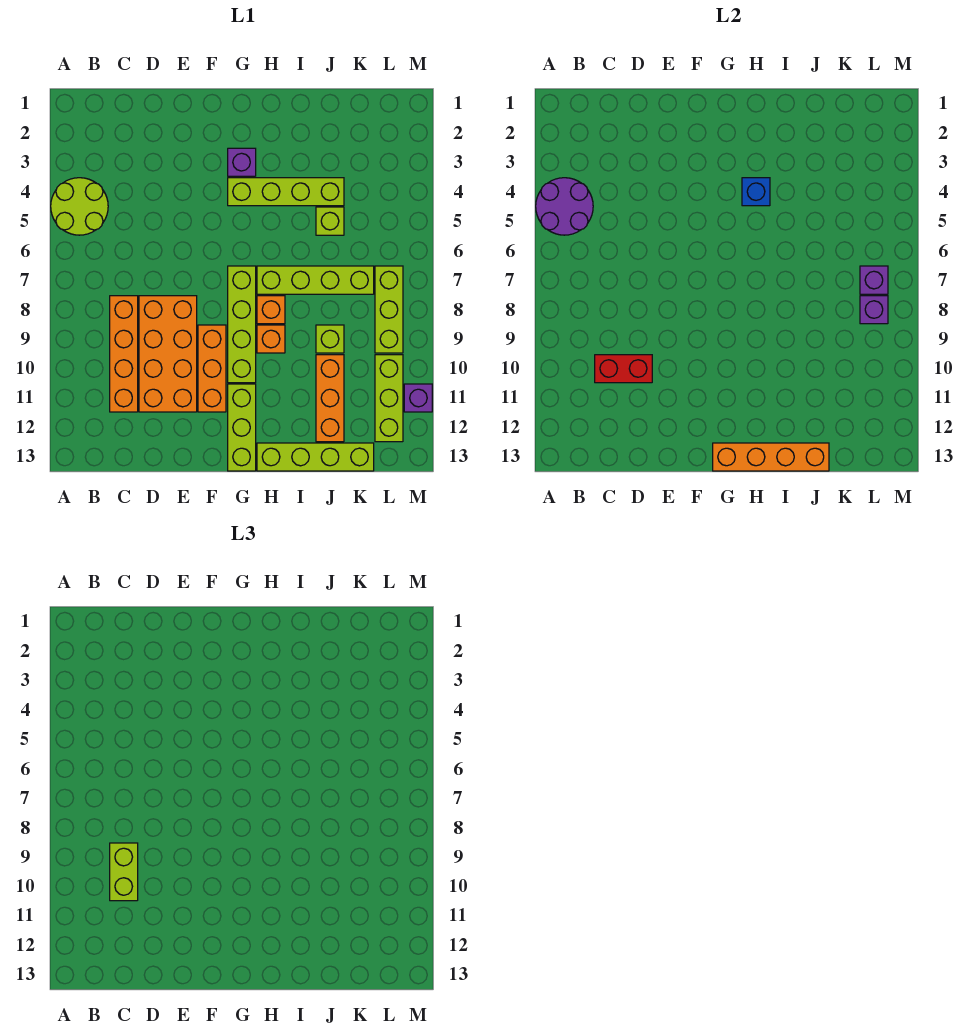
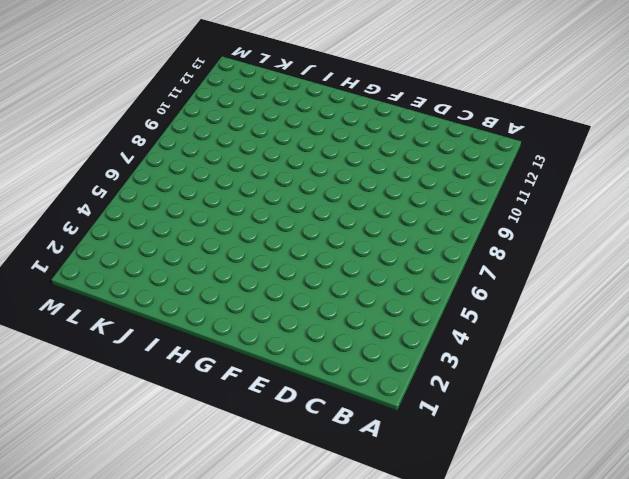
none -> lime round brick A4:B5 level 1
none -> orange brick C8:C11 level 1
none -> orange brick D8:E11 level 1

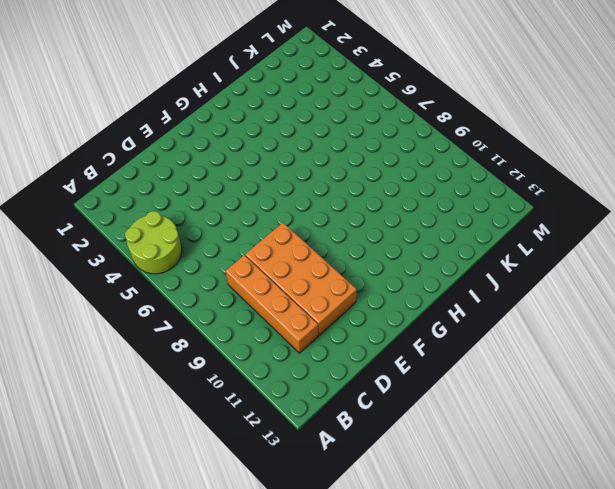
none -> orange brick F9:F11 level 1
none -> purple brick G3 level 1
none -> lime brick G4:J4 level 1

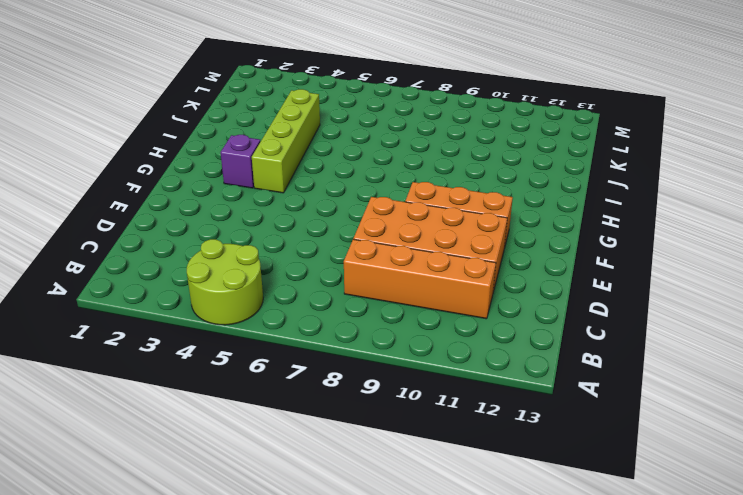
none -> lime brick G7:G10 level 1
none -> lime brick G11:G13 level 1
none -> lime brick H7:K7 level 1

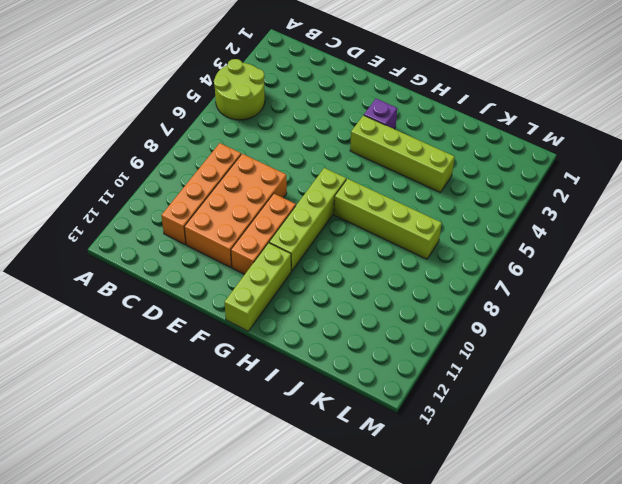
none -> orange brick H8 level 1
none -> orange brick H9 level 1
none -> lime brick H13:K13 level 1

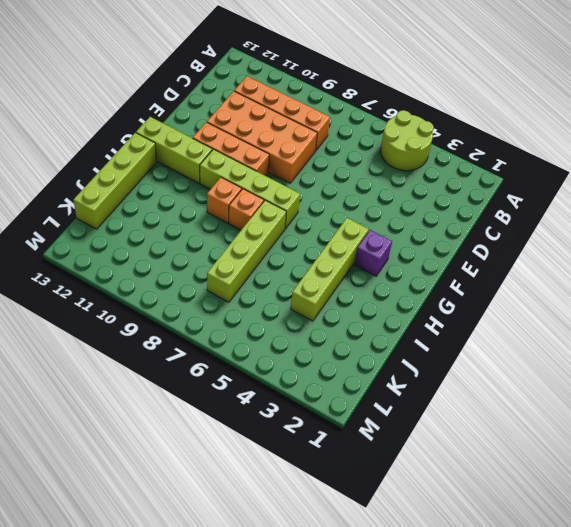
none -> lime brick J5 level 1
none -> lime brick J9 level 1
none -> orange brick J10:J12 level 1

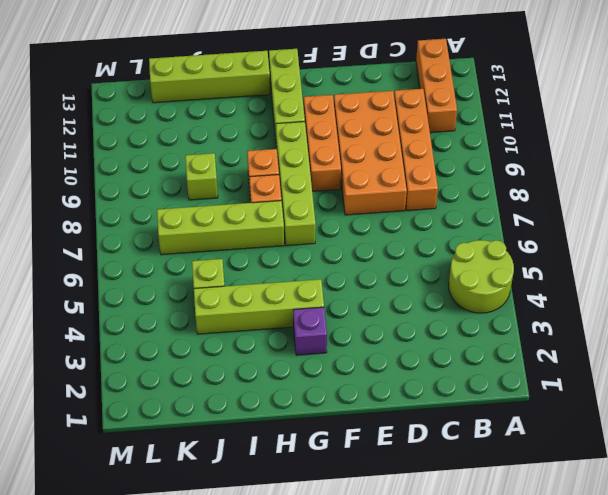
orange brick B11:B13 level 1 -> orange brick J10:J12 level 1
none -> lime brick L7:L9 level 1
none -> lime brick L10:L12 level 1
none -> purple brick M11 level 1

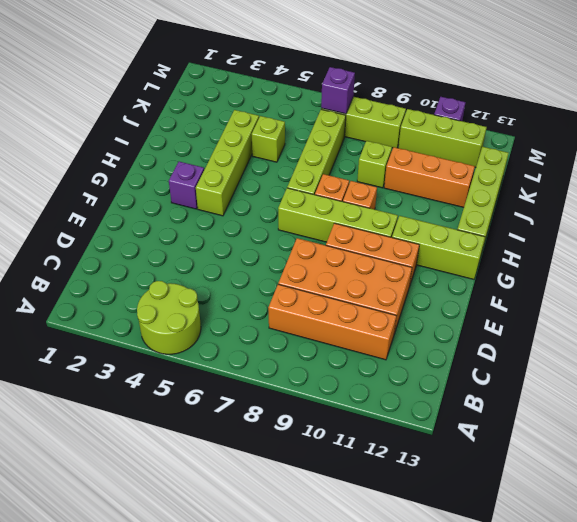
none -> purple round brick A4:B5 level 2
none -> red brick C10:D10 level 2
none -> orange brick G13:J13 level 2

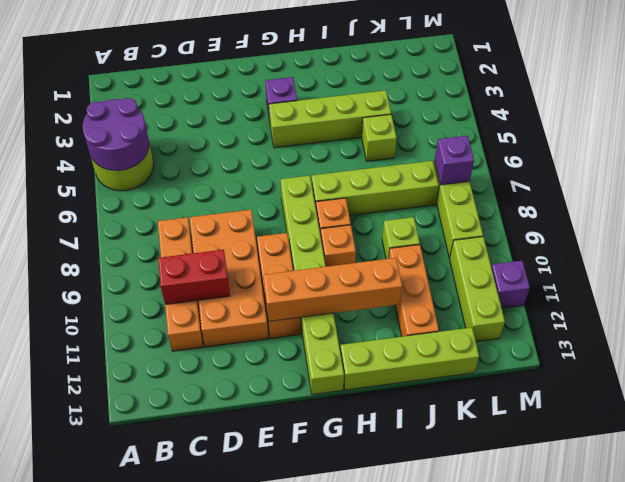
orange brick F11:I11 level 2 -> orange brick G13:J13 level 2
none -> blue brick H4 level 2
none -> purple brick L8 level 2
none -> lime brick C9:C10 level 3

